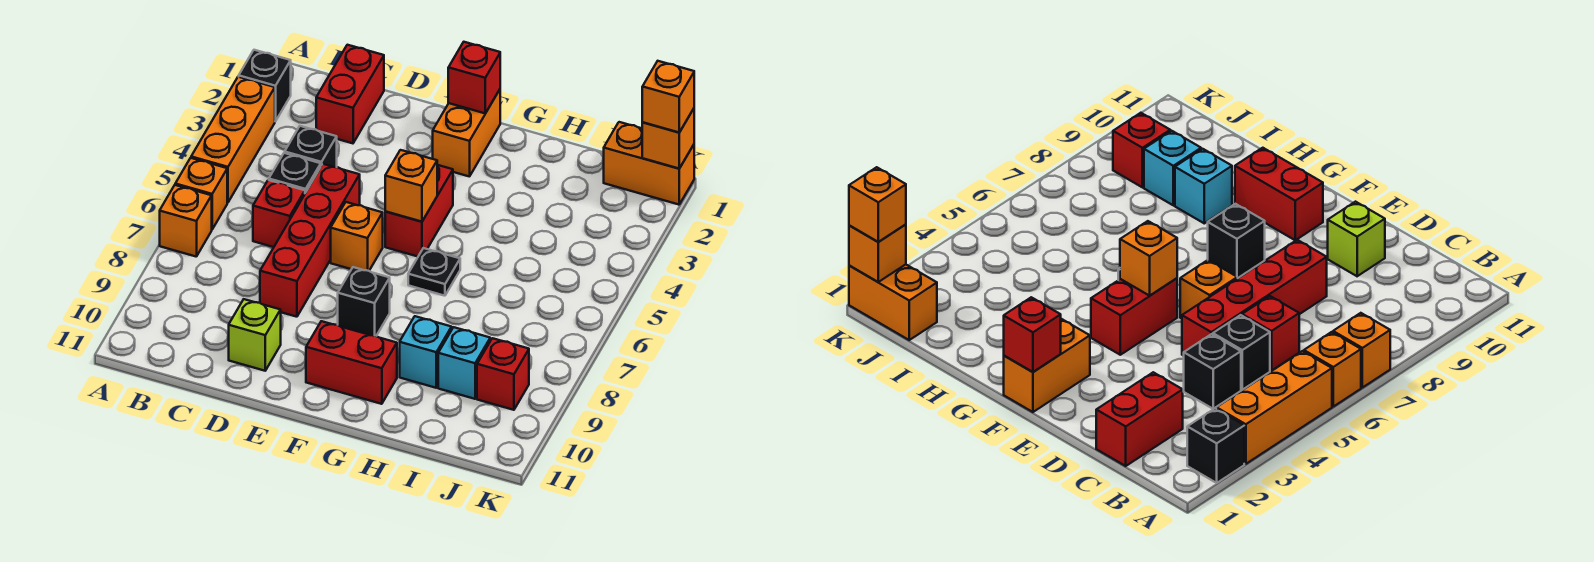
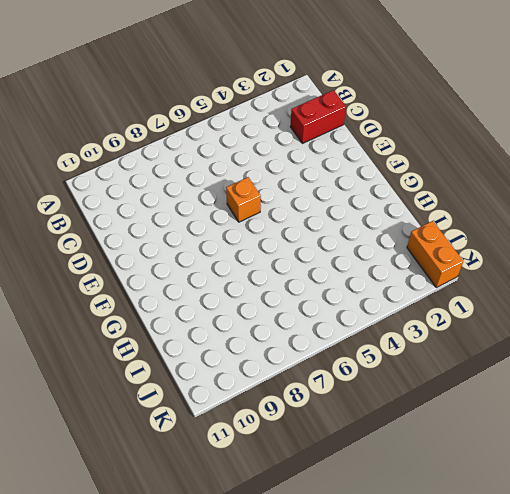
none -> black brick A2 level 1
none -> orange brick A3:A5 level 1
none -> orange brick A6 level 1

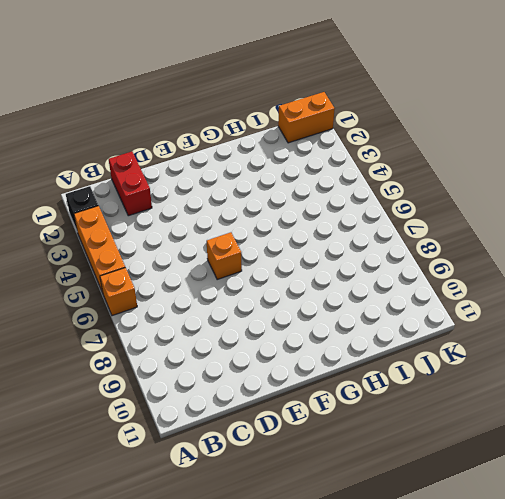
none -> orange brick A7 level 1
none -> black brick C4 level 1
none -> black brick C5 level 1

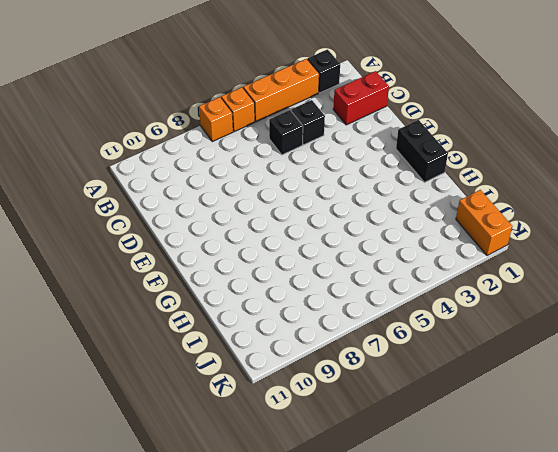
black brick F1:G1 level 1 -> orange brick F1:F2 level 1
none -> red brick C6 level 1
none -> red brick D5:D8 level 1
none -> lime brick D10 level 1

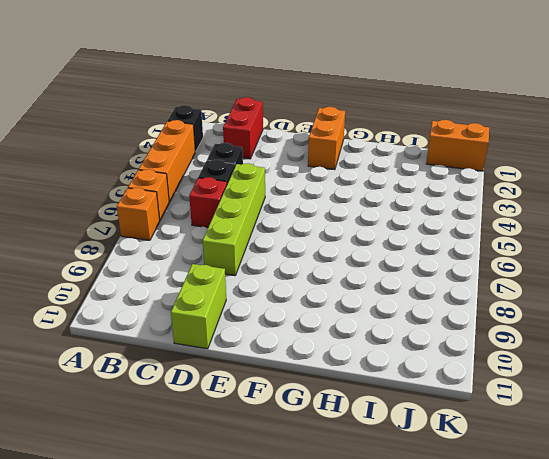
lime brick D5:D8 level 1 -> red brick D5:D8 level 1
lime brick D10:D11 level 1 -> lime brick D10 level 1
none -> orange brick E6 level 1
none -> red brick F4:F5 level 1
none -> black brick F8 level 1

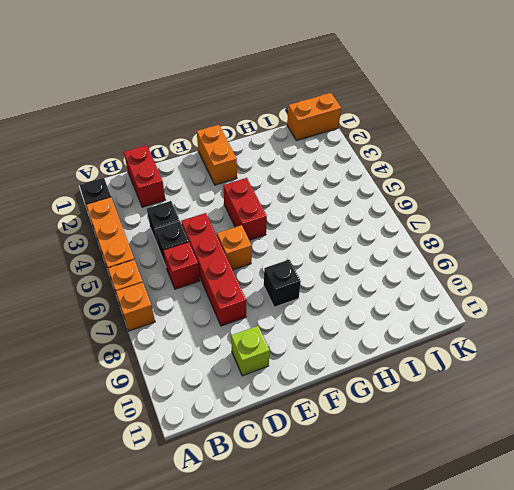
none -> red brick F10:G10 level 1
none -> black plate G6 level 1
none -> cyan brick H9 level 1

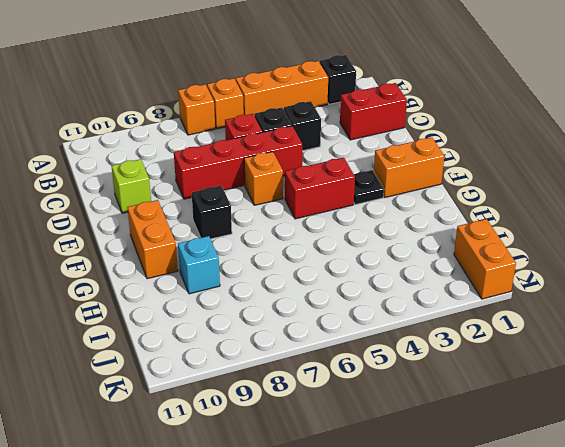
black plate F3 level 1 -> black plate G6 level 1
orange brick F10:G10 level 1 -> red brick F10:G10 level 1
none -> cyan brick I9 level 1
none -> red brick J9 level 1
none -> red brick F1 level 2

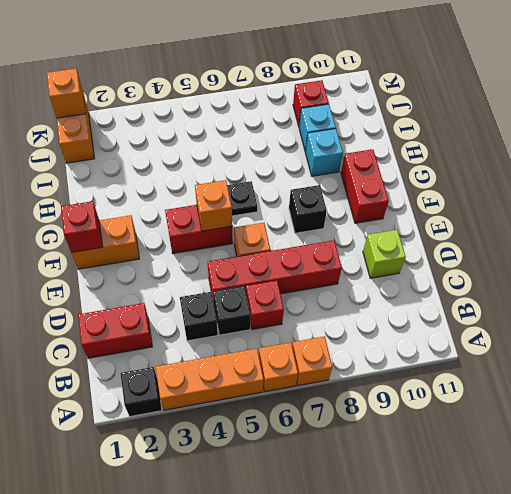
none -> orange brick K1 level 3

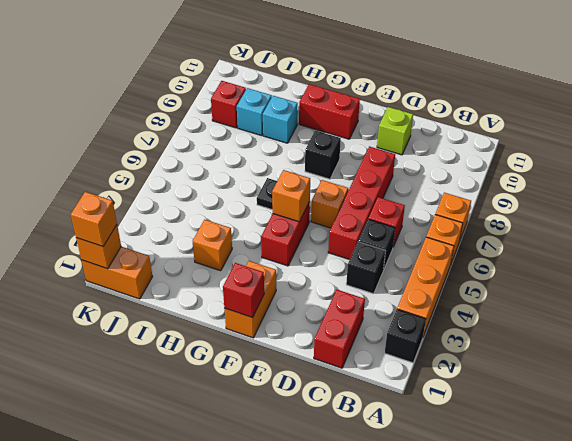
orange brick H3 level 1 -> none

